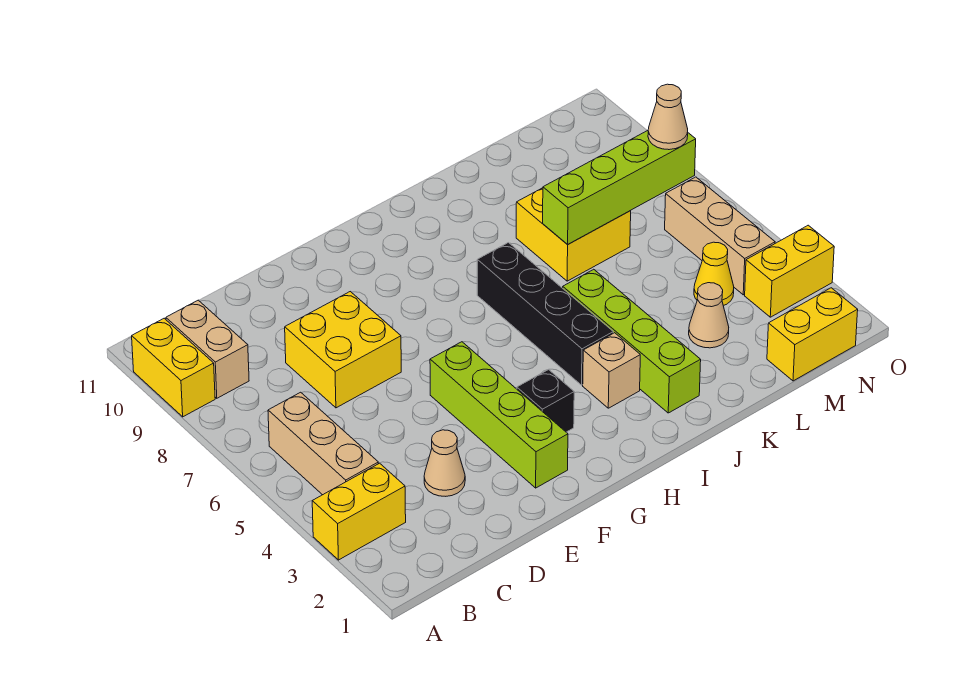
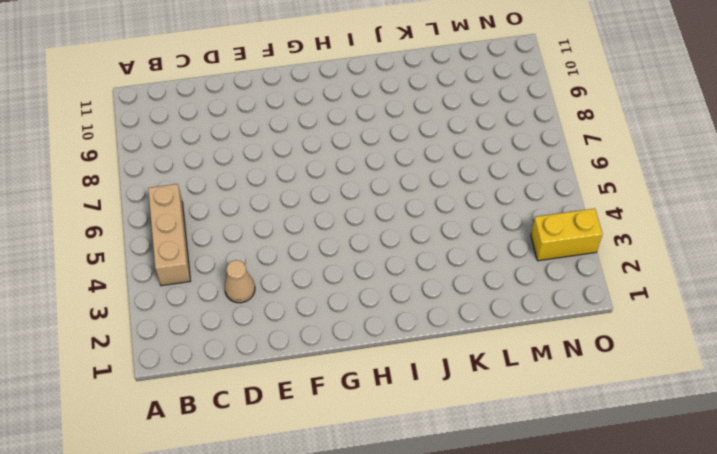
none -> yellow brick A3:B3 level 1
none -> yellow brick A9:A10 level 1
none -> tan brick B9:B10 level 1

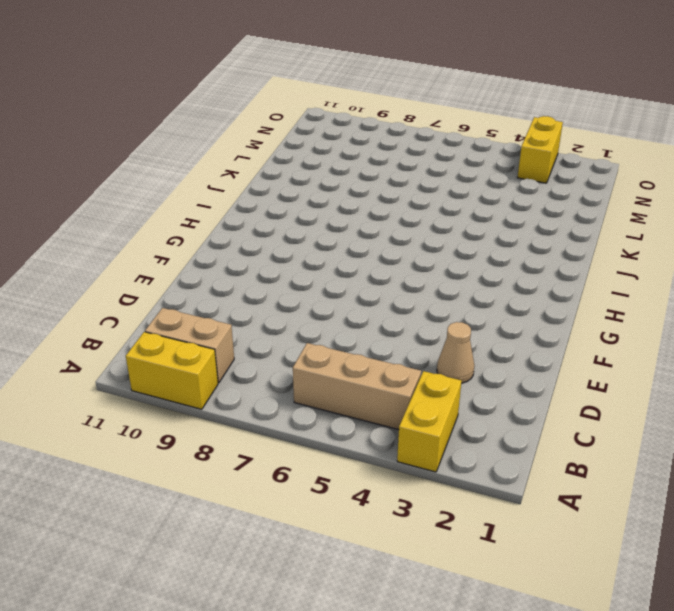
none -> yellow brick D7:E8 level 1
none -> lime brick F2:F5 level 1
none -> black brick G3 level 1

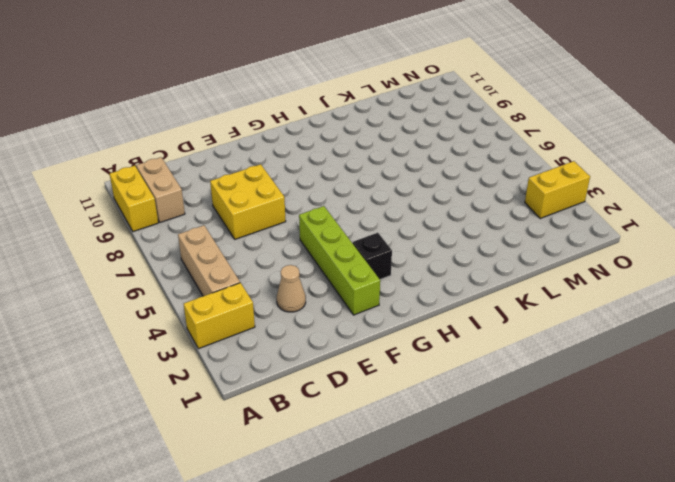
none -> tan brick I3 level 1
none -> black brick I4:I7 level 1
none -> lime brick J2:J5 level 1

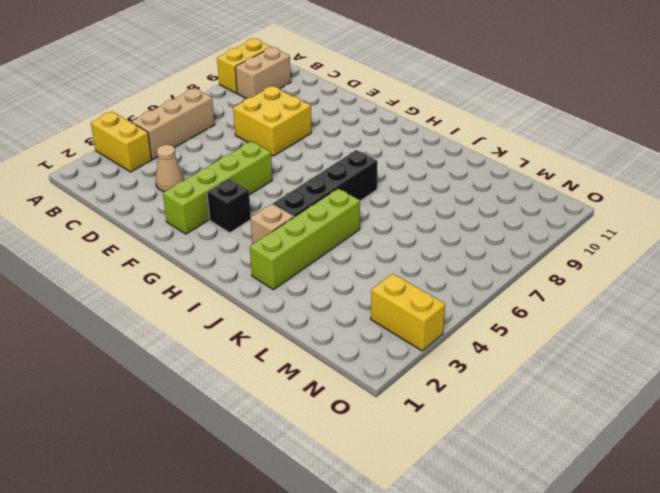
none -> yellow brick K7:L8 level 1
none -> tan cone L3 level 1
none -> yellow brick M1:N1 level 1

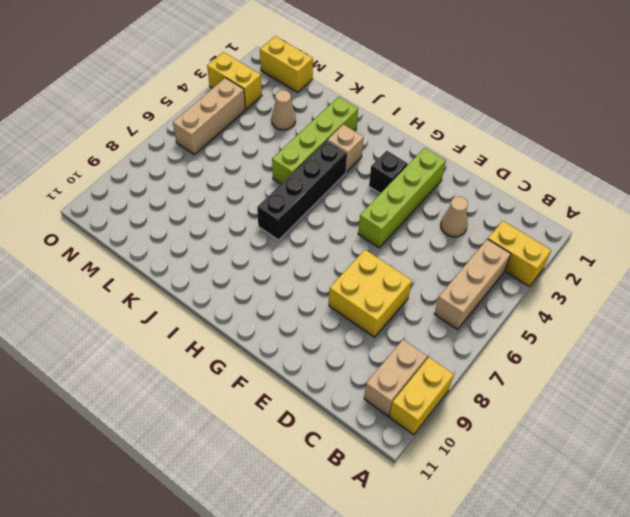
none -> yellow brick K7:L8 level 1
none -> yellow cone M4 level 1
none -> lime brick K7:N7 level 2

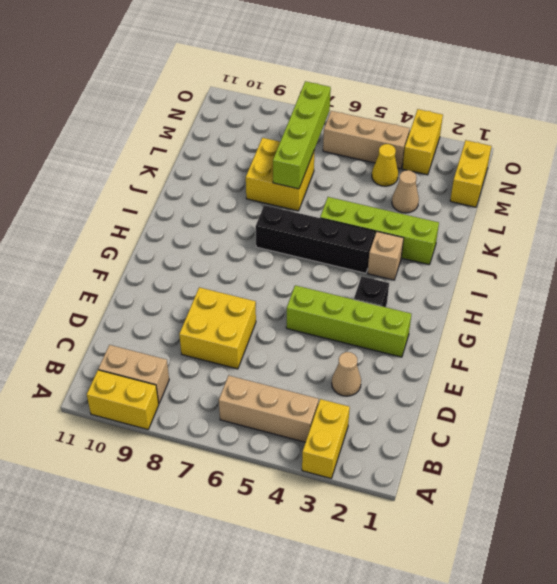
none -> tan cone N7 level 3

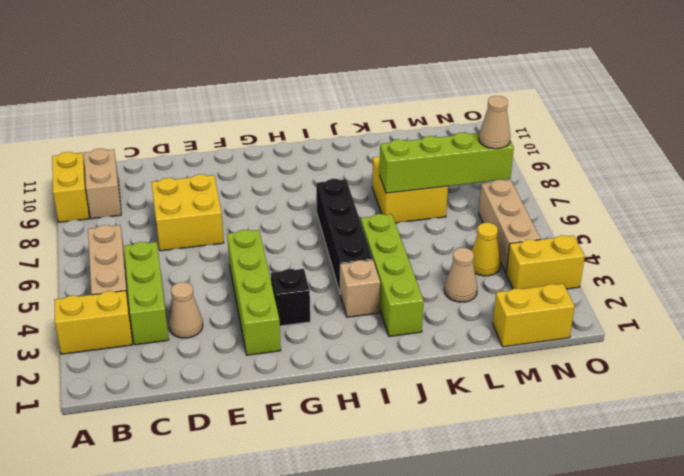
lime brick C3:C5 level 1 -> none

